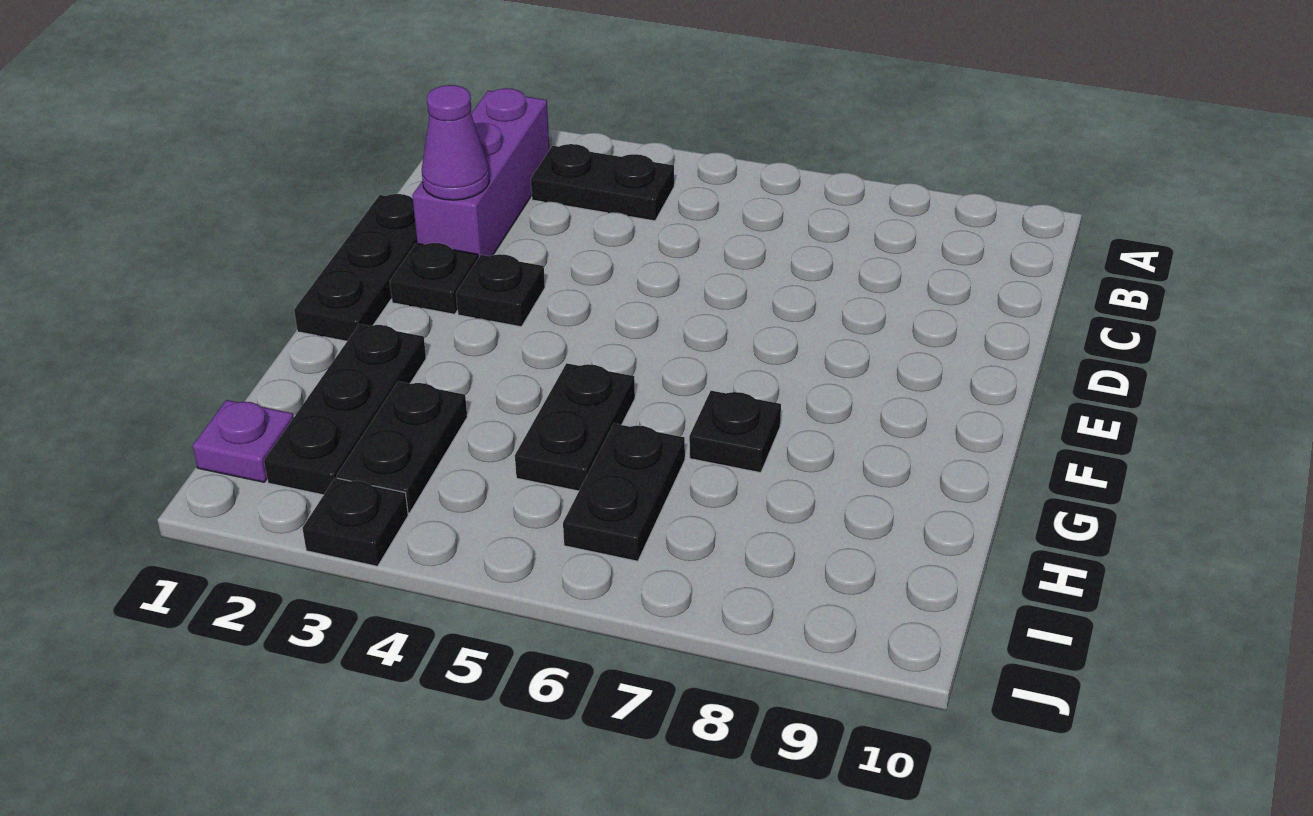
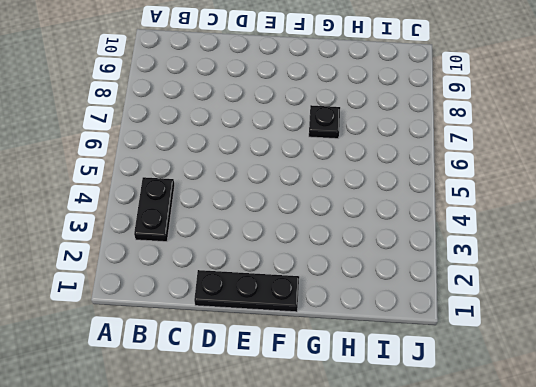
none -> purple brick B2:D2 level 1
none -> black plate E2 level 1
none -> black plate E3 level 1

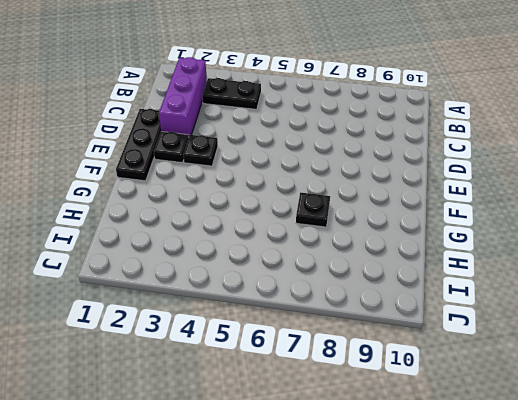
none -> black plate G2:I2 level 1
none -> black plate G5:H5 level 1
none -> black plate H3:I3 level 1

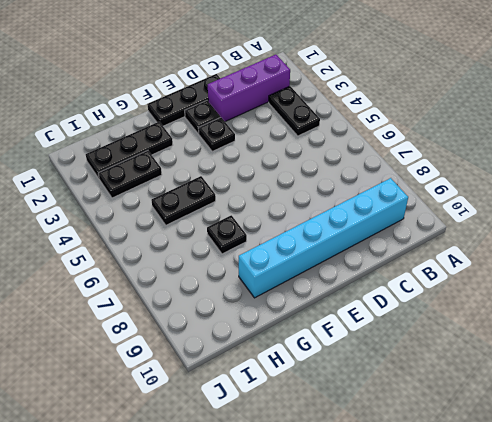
cyan brick B9:G9 level 1 -> none
none -> black plate H6:I6 level 1
none -> purple plate I1 level 1
none -> black plate J3 level 1

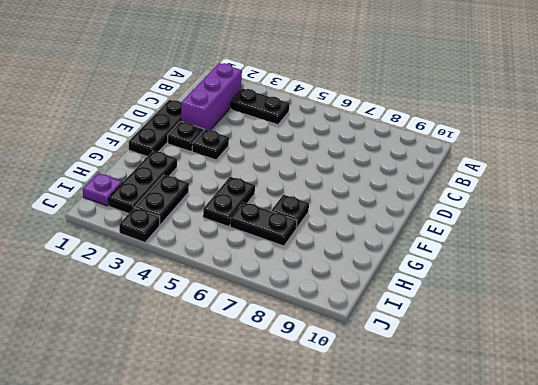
black plate H6:H7 level 1 -> black plate H6:I6 level 1
none -> purple cone D2 level 2

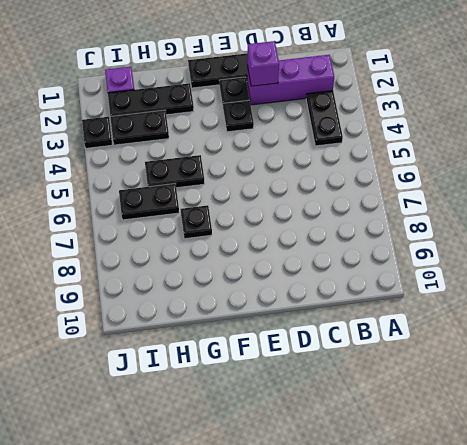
purple brick D2 level 2 -> purple cone D2 level 2

